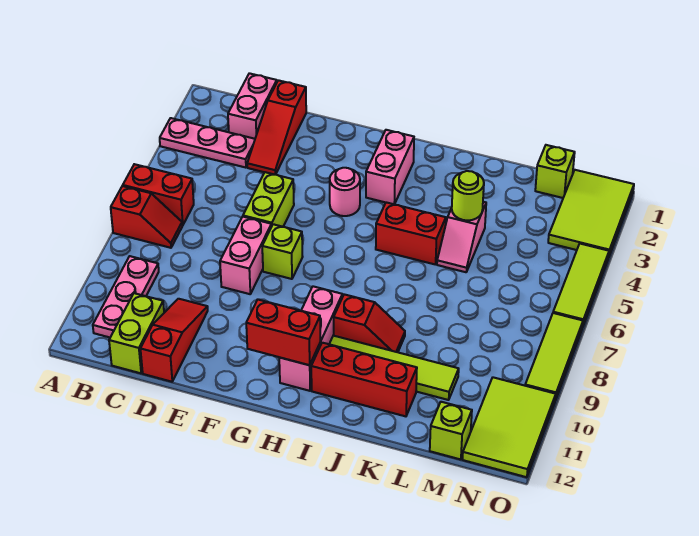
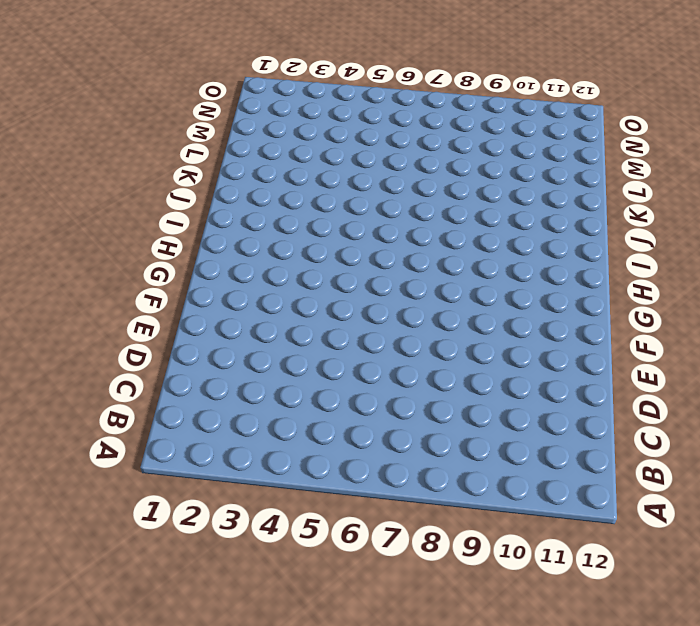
none -> pink plate A3:C3 level 1
none -> red brick A6:B6 level 1
none -> red slope A7:B7 level 1 top A

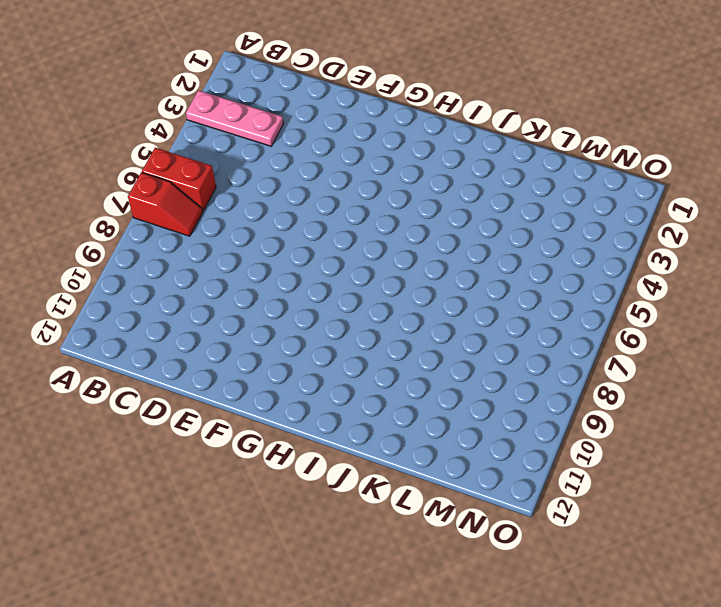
none -> pink plate B9:B11 level 1
none -> pink brick C1:C2 level 1
none -> lime brick C11:C12 level 1

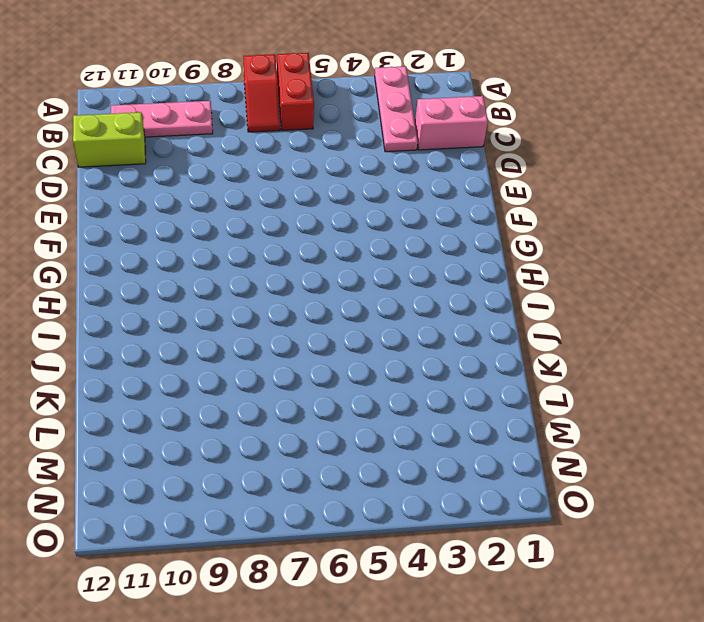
none -> red slope D1:D3 level 1 top 1
none -> red slope D10:D12 level 1 top 12
none -> lime brick E5:E6 level 1

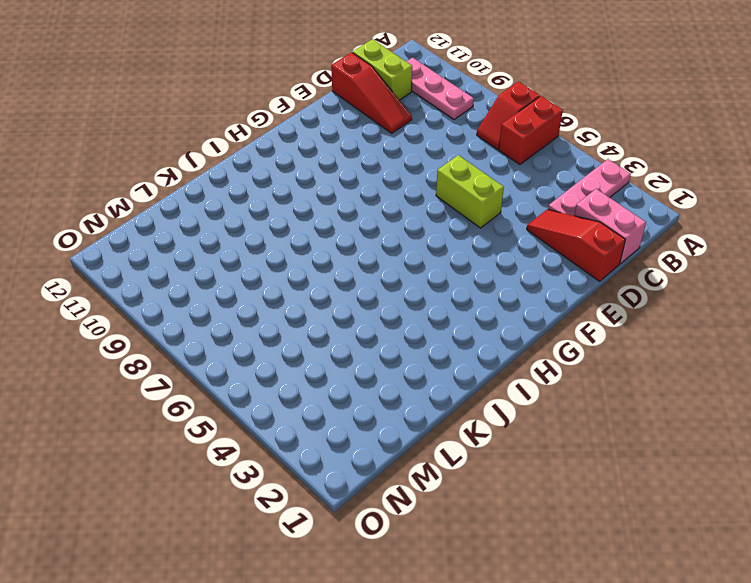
none -> pink brick E7:E8 level 1
none -> lime brick F7 level 1
none -> pink round brick G4 level 1

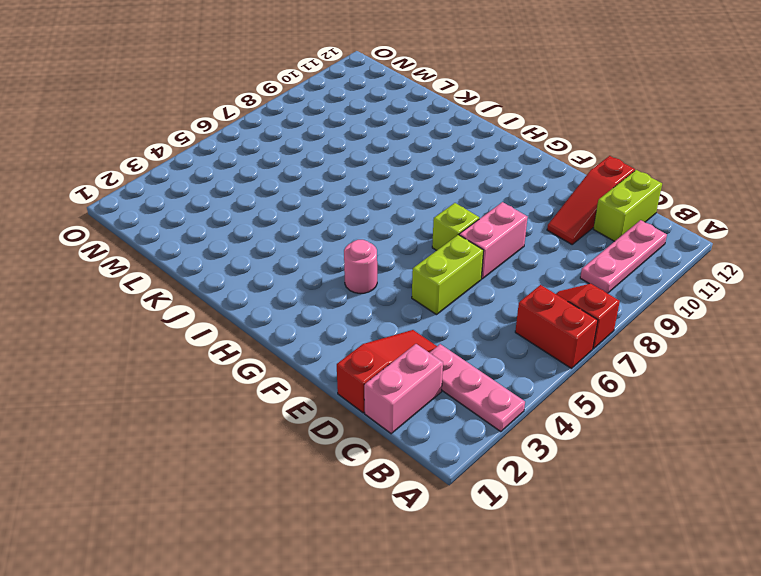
none -> pink brick H2:H3 level 1
none -> pink brick H9:H11 level 1
none -> red brick I5:J5 level 1

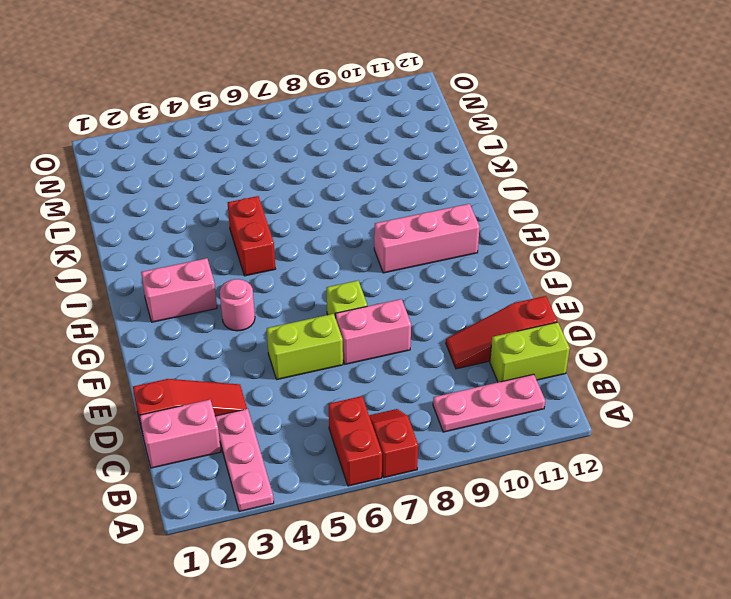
none -> red slope I9:J9 level 1 top I
none -> lime tile I10:L10 level 1
none -> red brick I11:K11 level 1

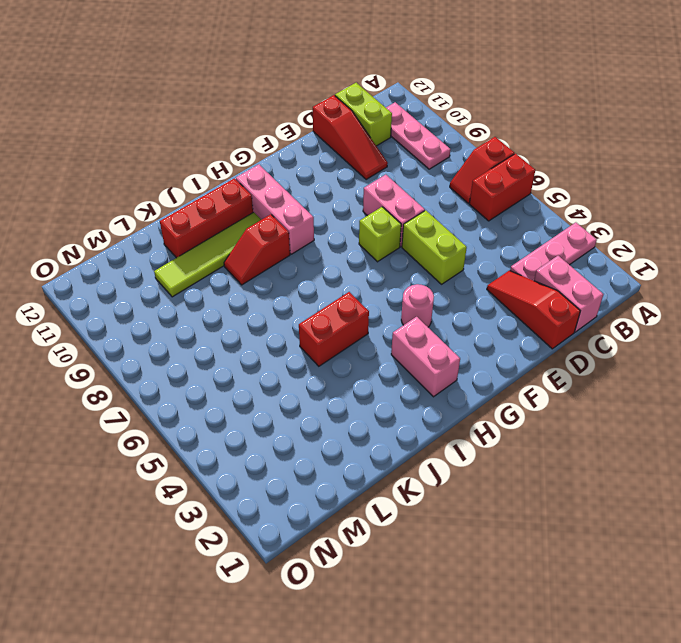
none -> pink slope K4:K5 level 1 top 4
none -> lime brick M1 level 1
none -> lime brick M12 level 1

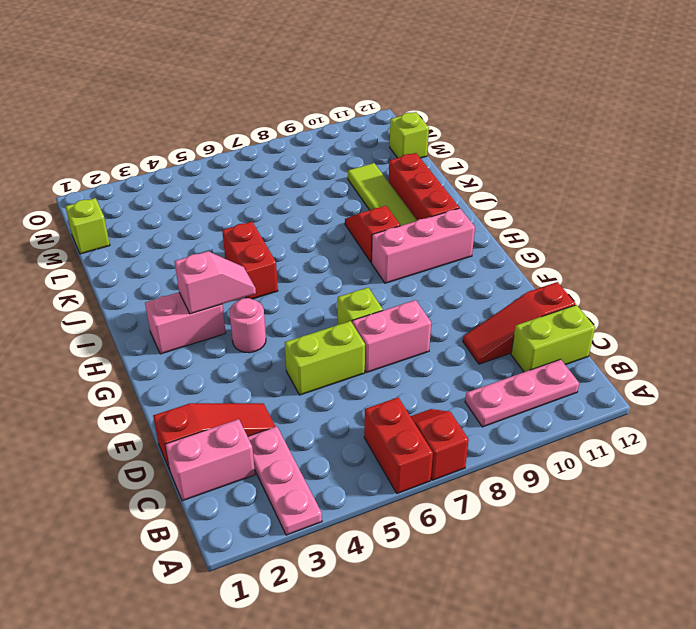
pink slope H3:H4 level 2 top 3 -> pink slope K4:K5 level 1 top 4
none -> lime tile N1:O3 level 1
none -> lime tile N10:O12 level 1
none -> lime tile O4:O6 level 1

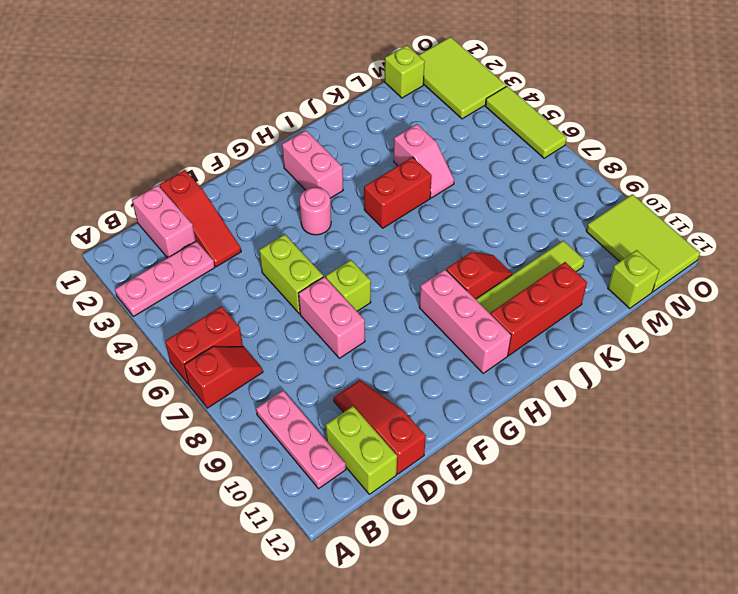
none -> lime tile O7:O9 level 1
none -> red brick G11:H11 level 2
none -> lime round brick K4 level 2

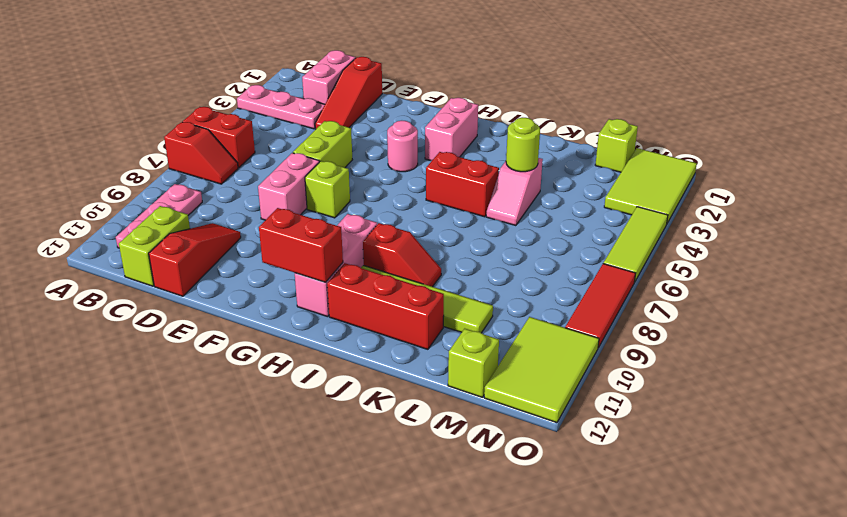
red tile O7:O9 level 1 -> lime tile O7:O9 level 1

